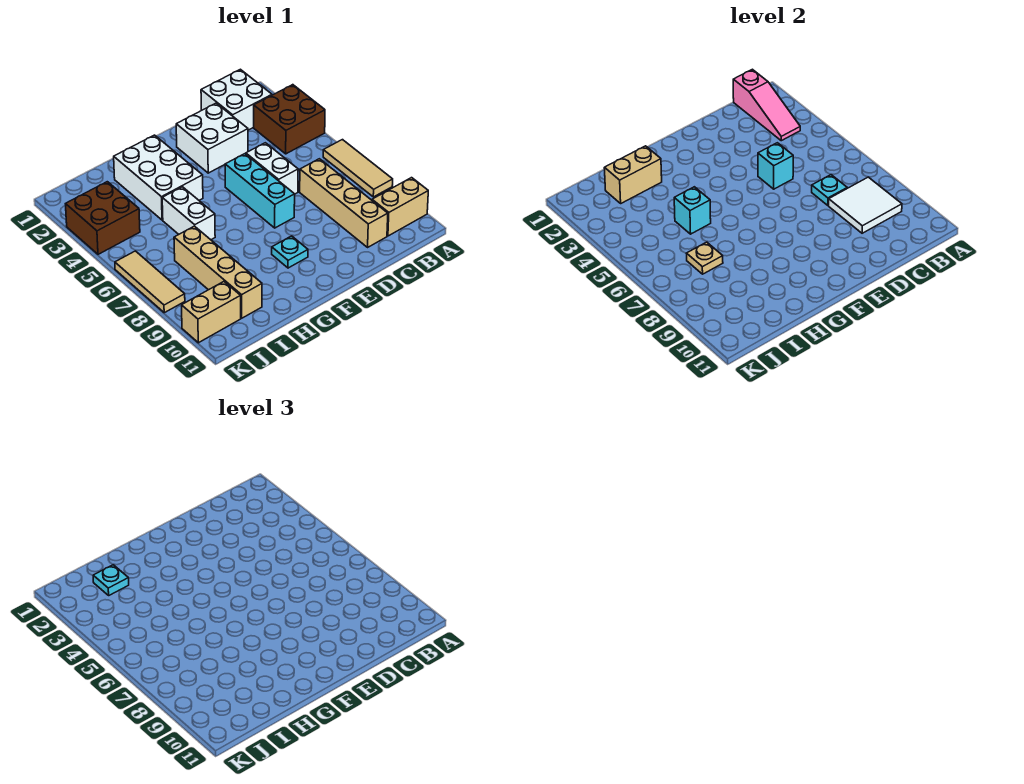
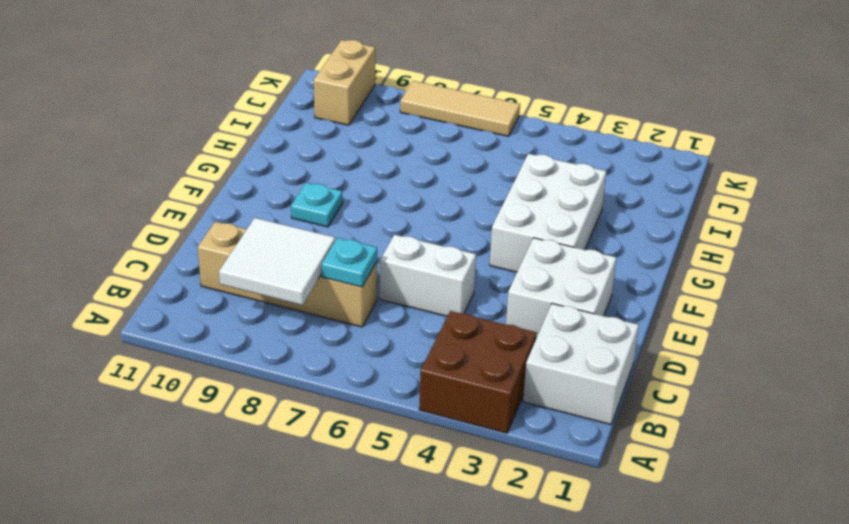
white brick F3:H4 level 1 -> white brick G2:H4 level 1
none -> tan tile A6:A8 level 1
none -> tan brick A10:B10 level 1
none -> cyan brick E5:E7 level 1

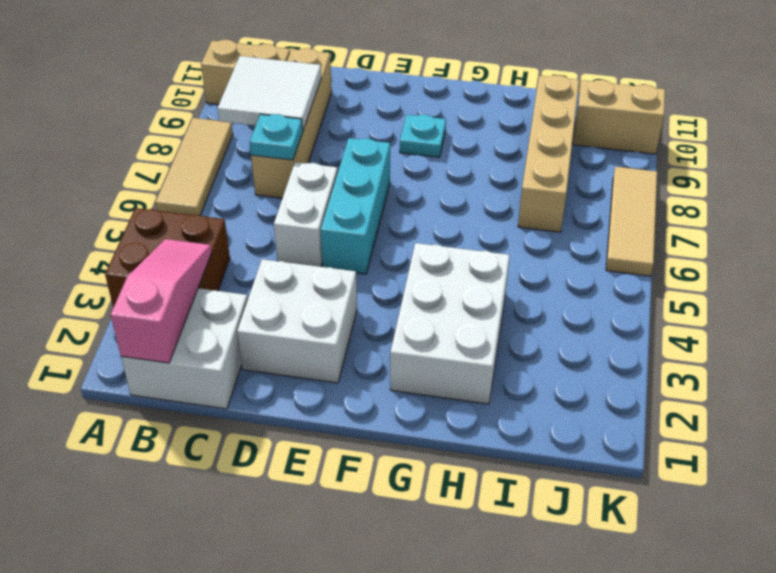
none -> white brick H5:H6 level 1
none -> brown brick J3:K4 level 1
none -> cyan brick D5 level 2

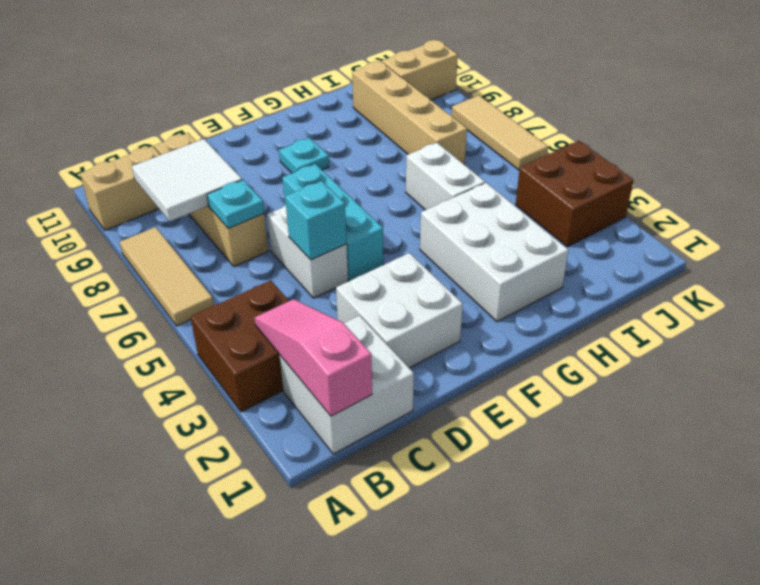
none -> tan brick H2:I2 level 2
none -> cyan brick H5 level 2
none -> tan plate I7 level 2

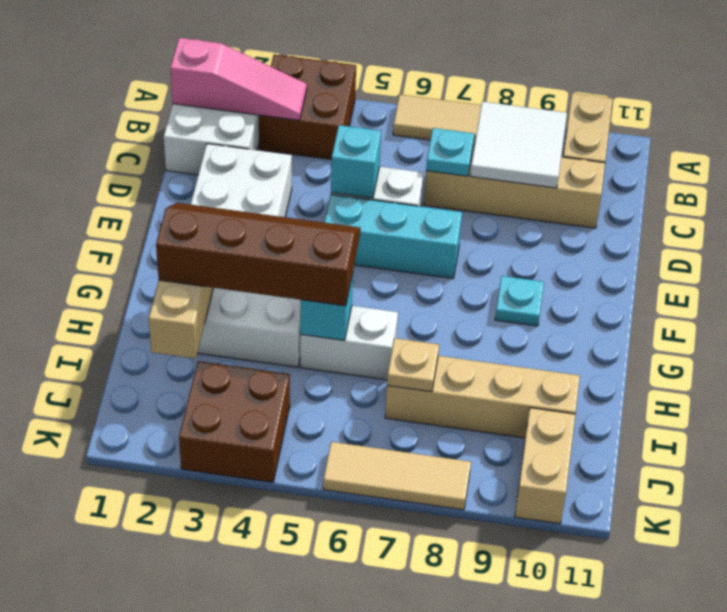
brown slope G2:H5 level 3 top H -> none
none -> cyan plate I2 level 3

